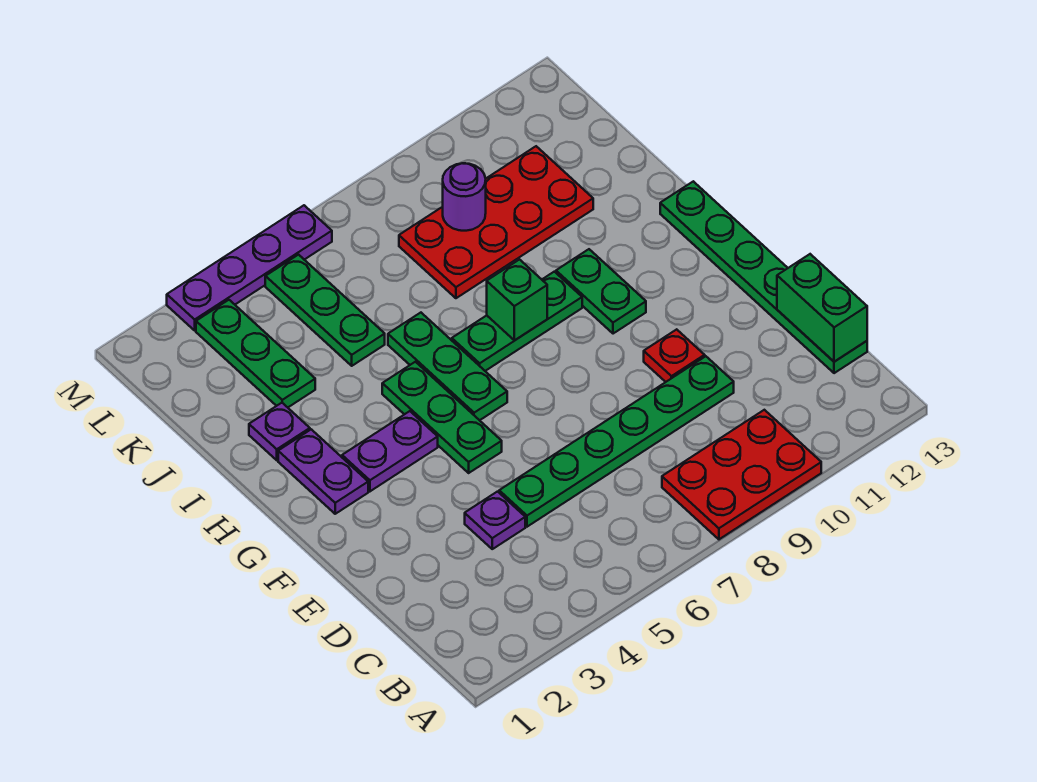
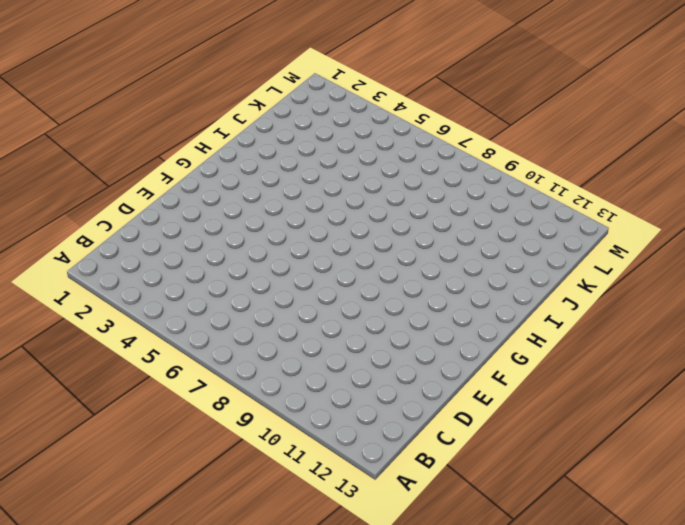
none -> red plate A8:B10 level 1
none -> green plate C13:H13 level 1
none -> purple plate D4 level 1

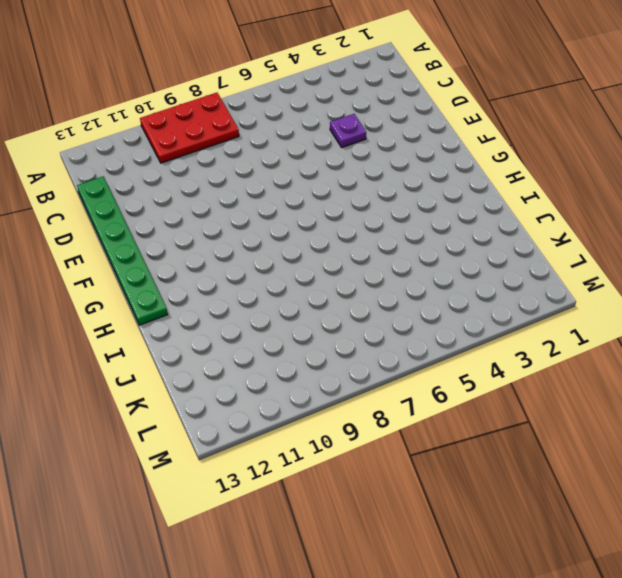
none -> green plate D5:D10 level 1
none -> red plate E10 level 1
none -> green plate F5:H5 level 1

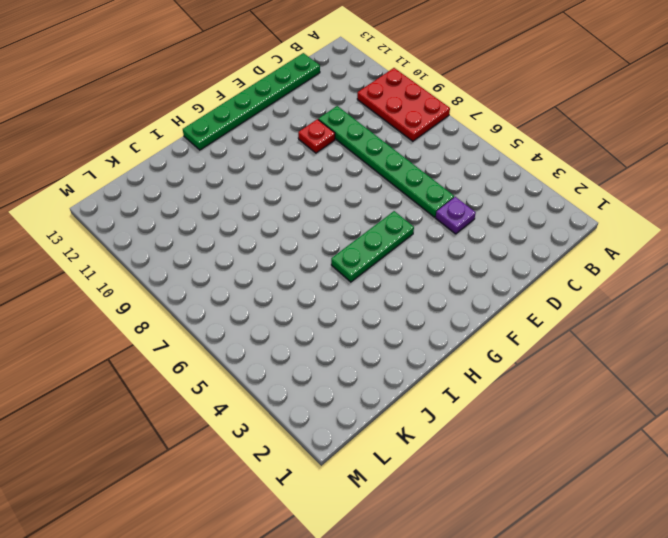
none -> purple plate G2:H2 level 1
none -> purple plate G3:G4 level 1
none -> green plate G6:I6 level 1

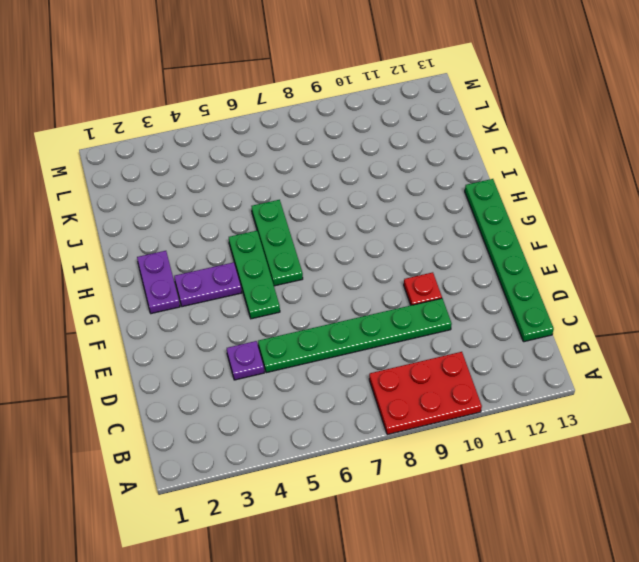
none -> green plate G10:H10 level 1
none -> green plate H7:H9 level 1
none -> purple plate I2 level 1

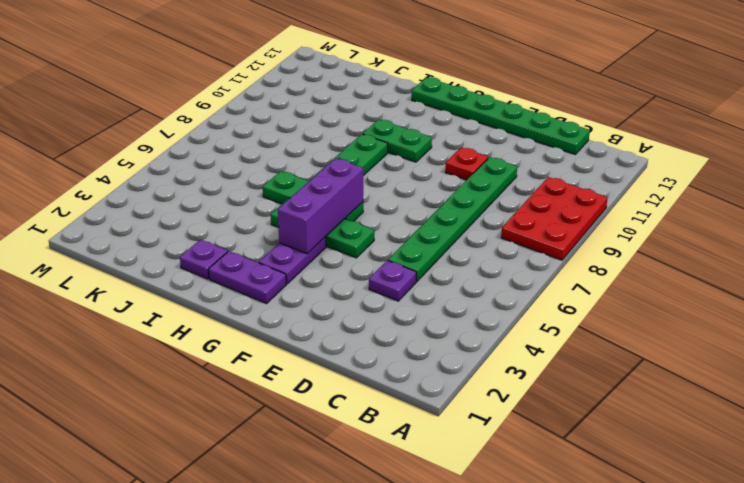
purple brick G4:G6 level 2 -> none
none -> green plate J3:L3 level 1
none -> green plate J5:L5 level 1
none -> red plate J8:K11 level 1

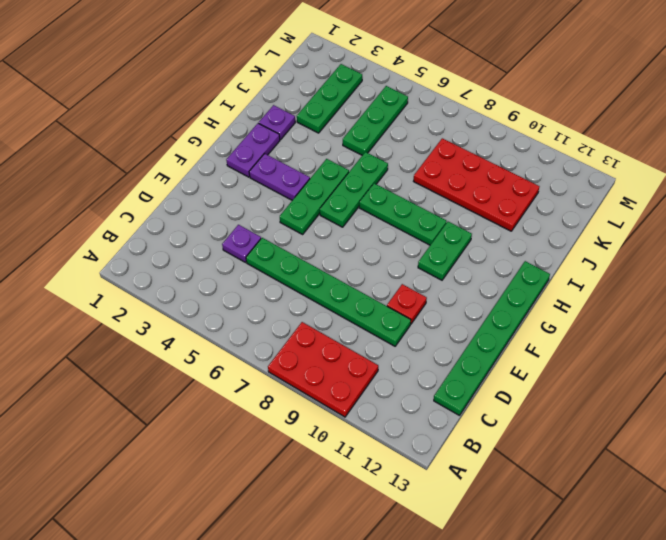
none -> purple plate M3:M6 level 1
none -> green brick C13:D13 level 2
none -> green brick H8 level 2

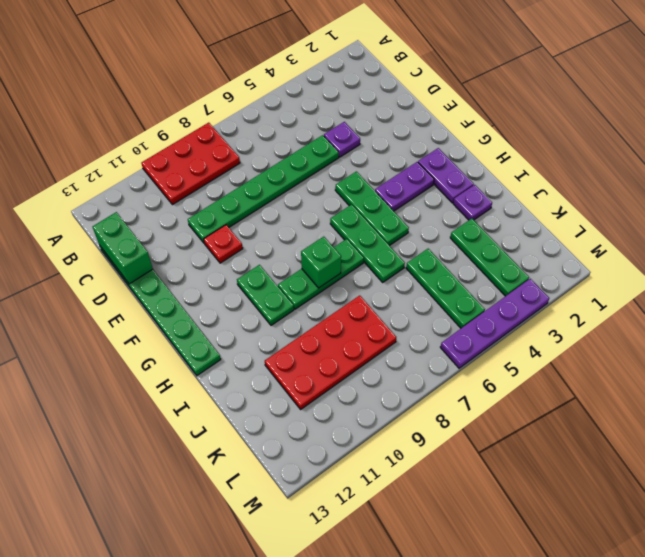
none -> purple round brick K9 level 2

